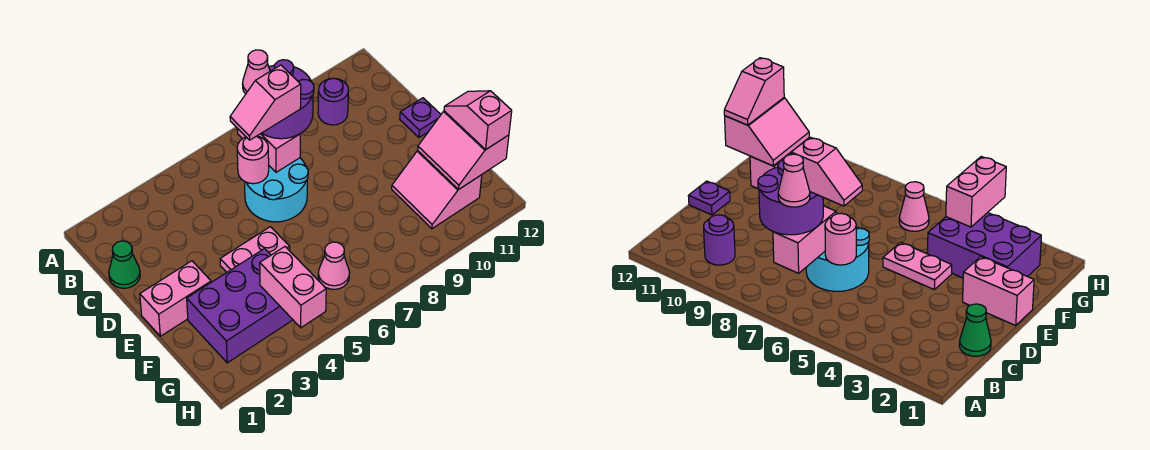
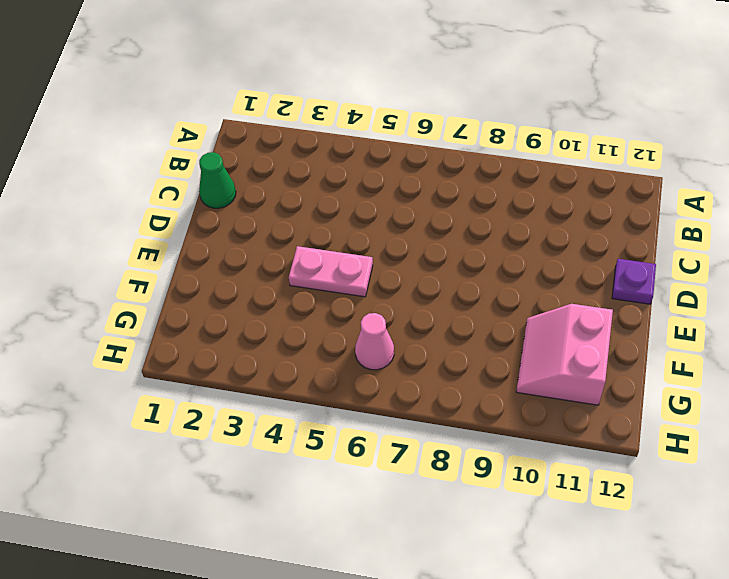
none -> purple round brick B10 level 1
none -> cyan round brick C6:D7 level 1
none -> pink brick E1:E2 level 1

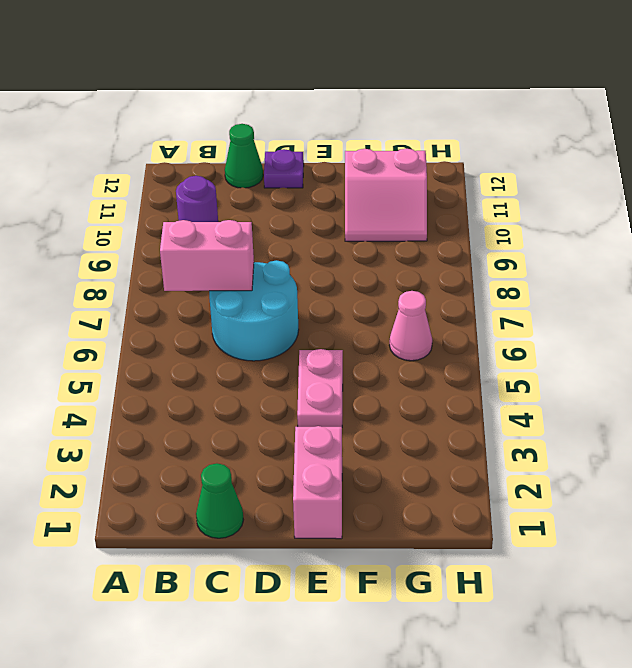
green cone C12 level 1 -> none
none -> purple brick F2:G4 level 1
none -> pink round brick C6 level 2
none -> pink slope F11:G12 level 2 top 12

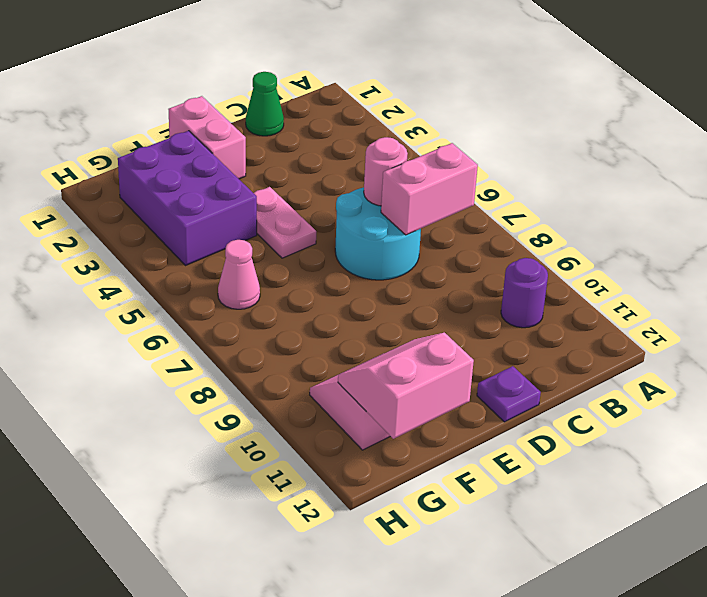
none -> pink brick G4:H4 level 2
none -> purple round brick B7:C8 level 3
none -> pink slope F12:G12 level 3 top G

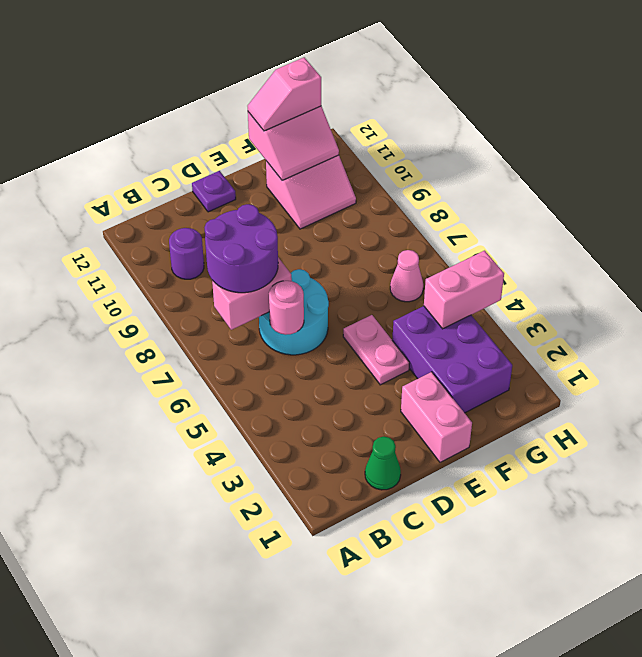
none -> pink cone B7 level 4
none -> pink slope C6:C7 level 4 top 7

